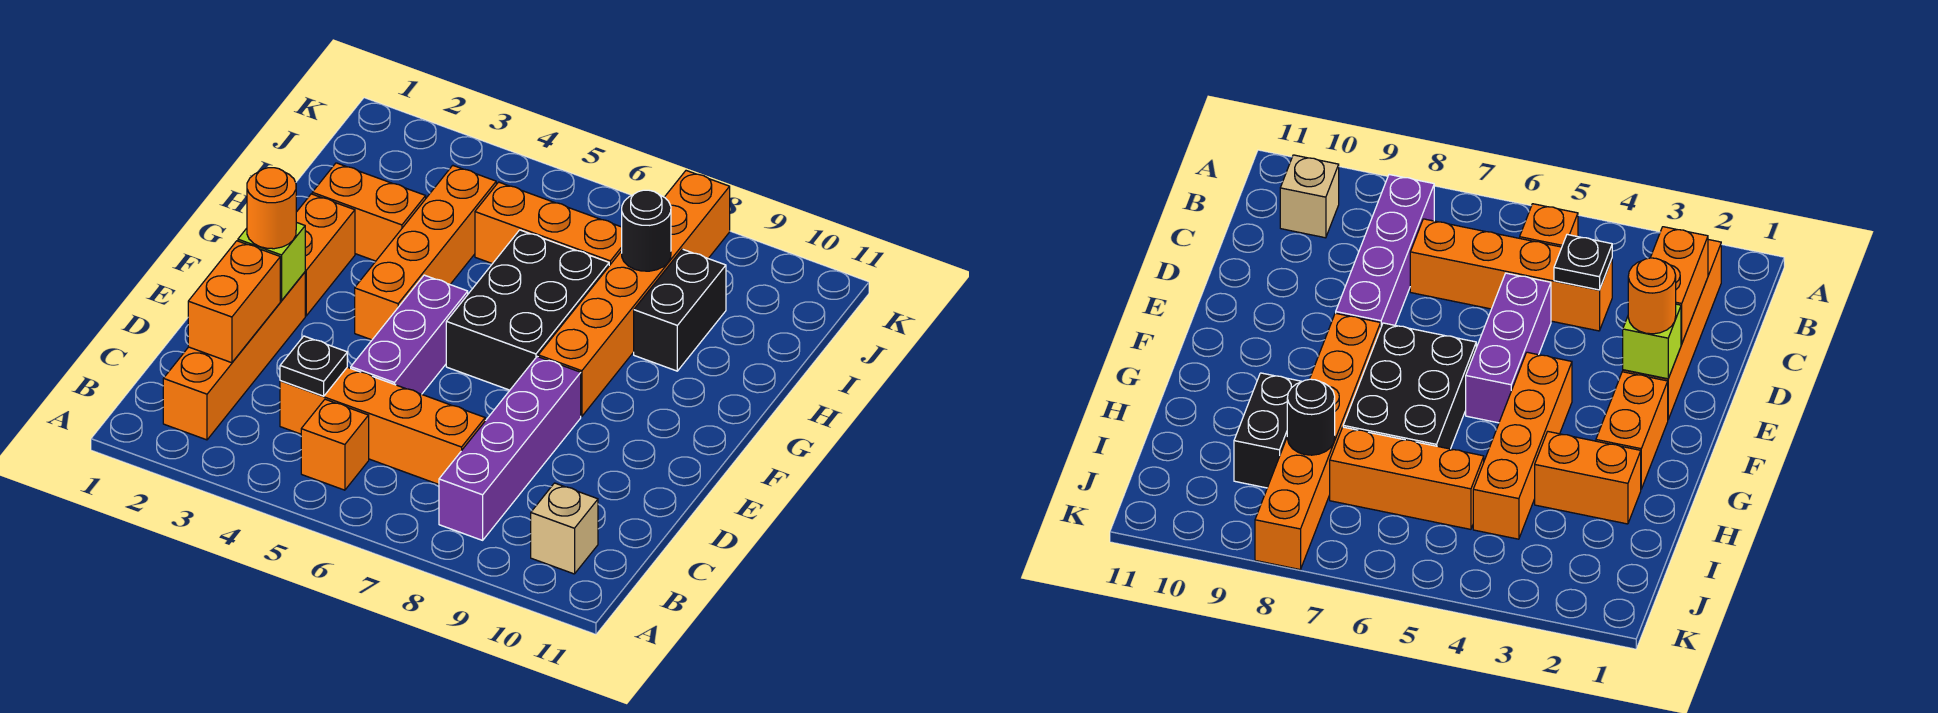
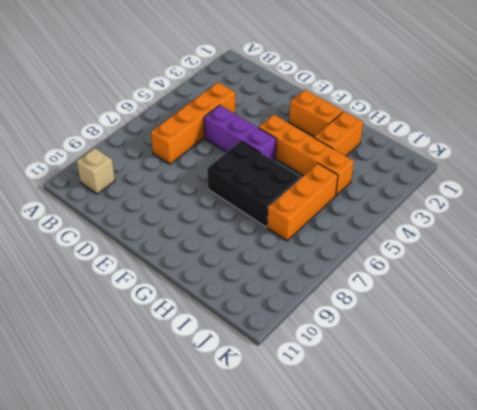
none -> orange brick B2:E2 level 1
none -> orange brick B5 level 1
none -> purple brick B8:E8 level 1

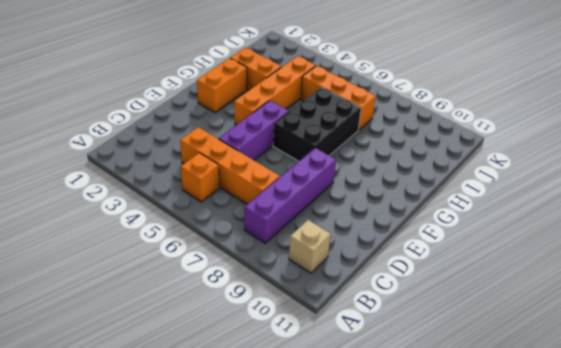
none -> orange brick B2:E2 level 1
none -> orange brick F8:K8 level 1
none -> black brick H9:I9 level 1

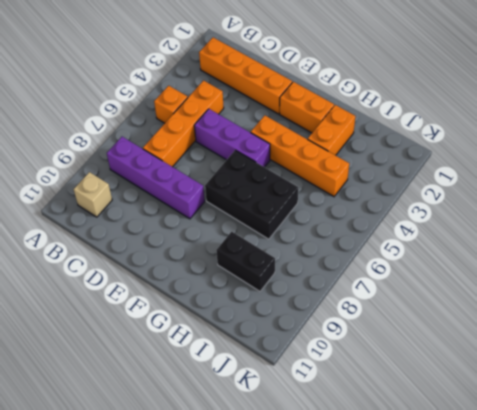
none -> orange brick F8:K8 level 1
none -> orange brick I5:I7 level 1
none -> orange brick C2:D2 level 2

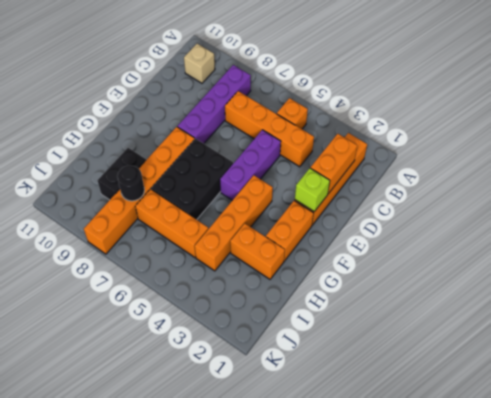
none -> black plate C4 level 2
none -> orange round brick E2 level 3

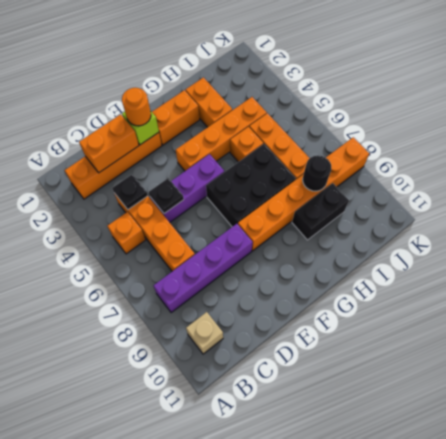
black plate D5 level 2 -> none
orange brick H5 level 1 -> none

